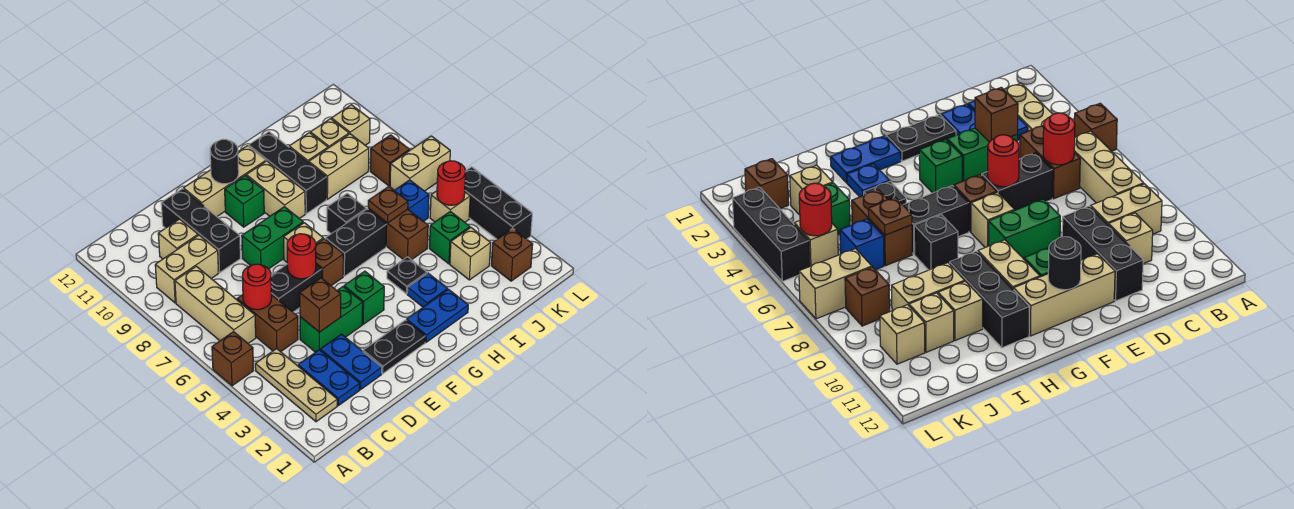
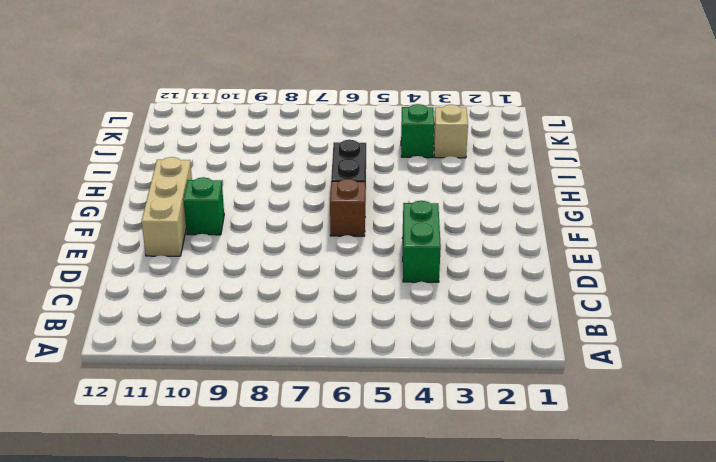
none -> brown brick A5 level 1
none -> tan plate B2:B4 level 1
none -> tan brick B6:B8 level 1
none -> tan brick B9:C9 level 1

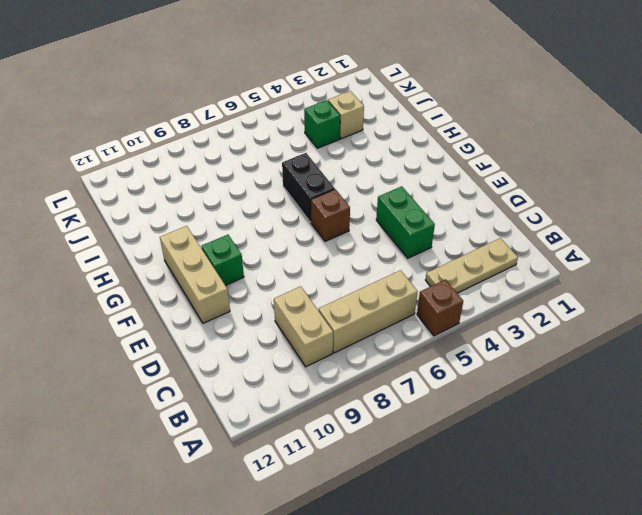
none -> blue plate C2:C3 level 1
none -> brown brick C5:C6 level 1
none -> tan brick C10 level 1
none -> blue plate D2:D3 level 1

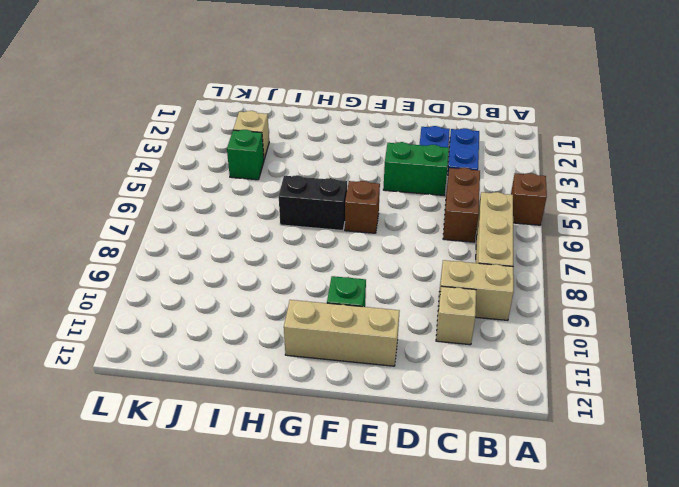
none -> tan plate B2:B4 level 1
none -> black brick D6:E6 level 1
none -> black brick D9:D11 level 1
none -> black plate E2:F2 level 1

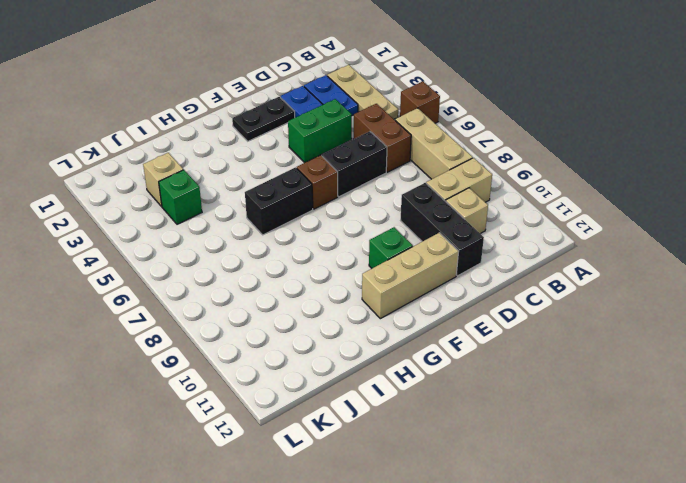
none -> green brick E8:F8 level 1
none -> green brick F4 level 1
none -> tan brick F7 level 1
none -> blue plate G2:H2 level 1

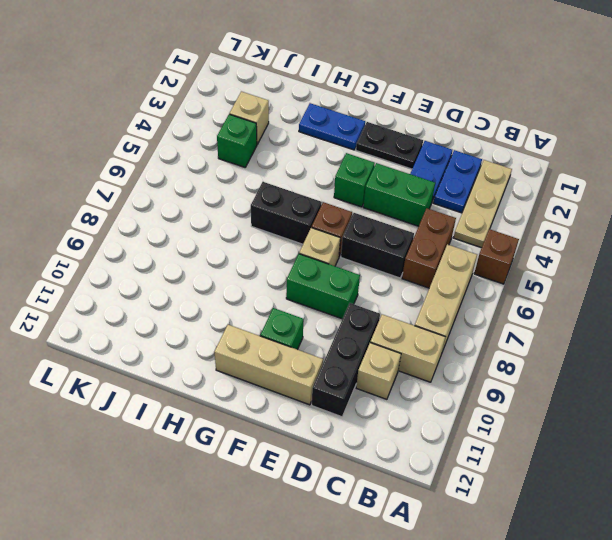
none -> tan brick G9:G10 level 1
none -> blue plate H3 level 1
none -> black plate H4 level 1
none -> black brick H7 level 1

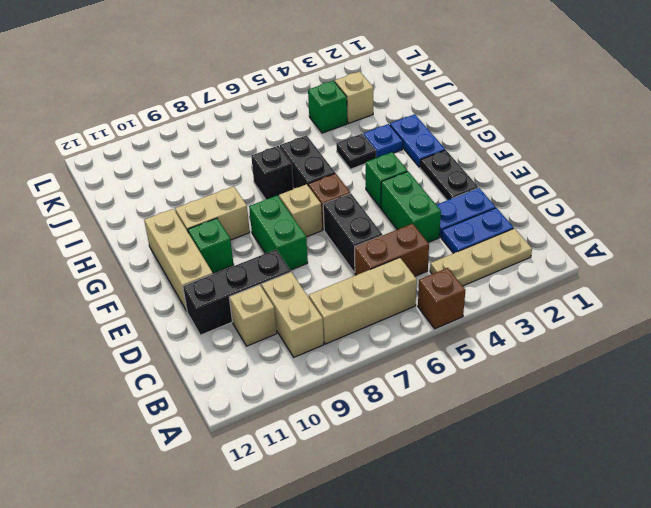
none -> black brick H9:H11 level 1
none -> brown brick I5:I6 level 1
none -> tan brick I9:J9 level 1
none -> tan brick I10 level 1

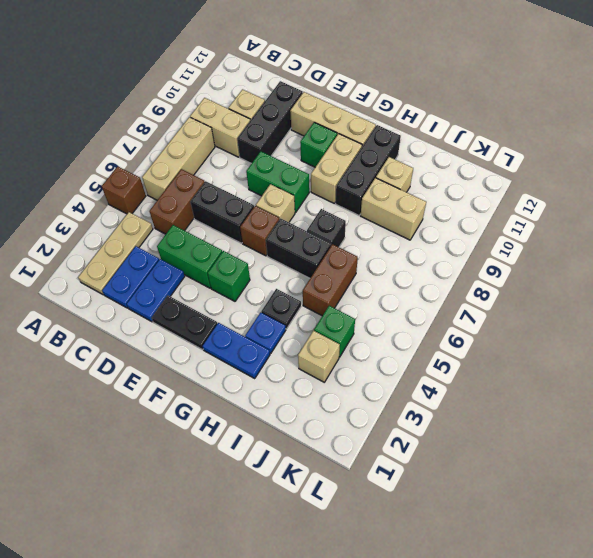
none -> blue brick J6 level 1
none -> tan brick J10 level 1
none -> brown brick K2 level 1
none -> tan brick K5 level 1

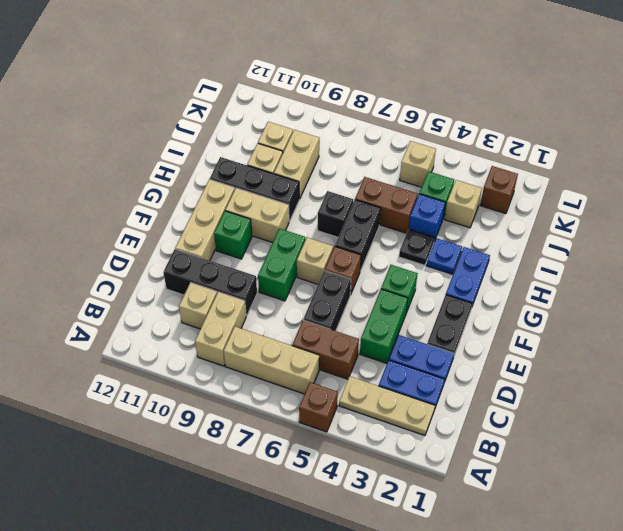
blue brick I4 level 1 -> blue brick J6 level 1
none -> tan brick K7:L7 level 1
none -> brown brick K8 level 1
none -> tan brick K10 level 1
none -> black brick L3:L5 level 1

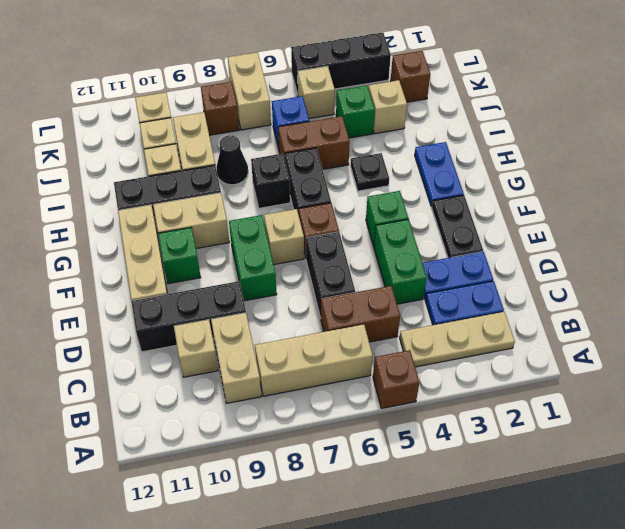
black cone I8 level 1 -> none
none -> blue plate H3 level 1
none -> red round brick C6 level 2
none -> brown brick D4 level 2
none -> red round brick E6 level 2

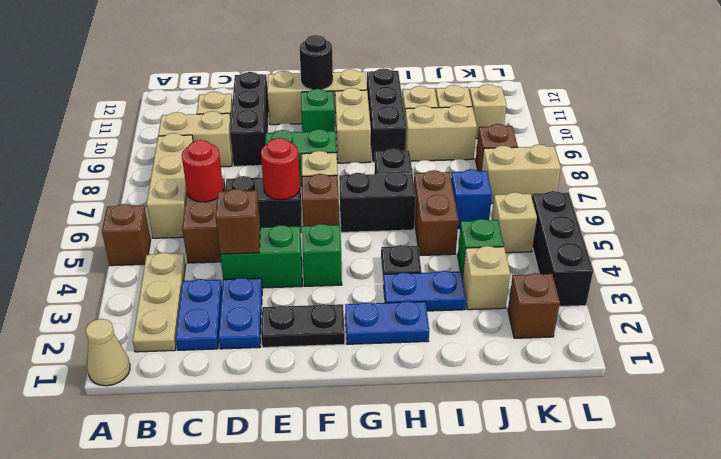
tan cone A1 level 1 -> none
blue plate H3:I3 level 1 -> blue plate H3 level 1
none -> brown plate I6 level 2
none -> red round brick K5 level 2

